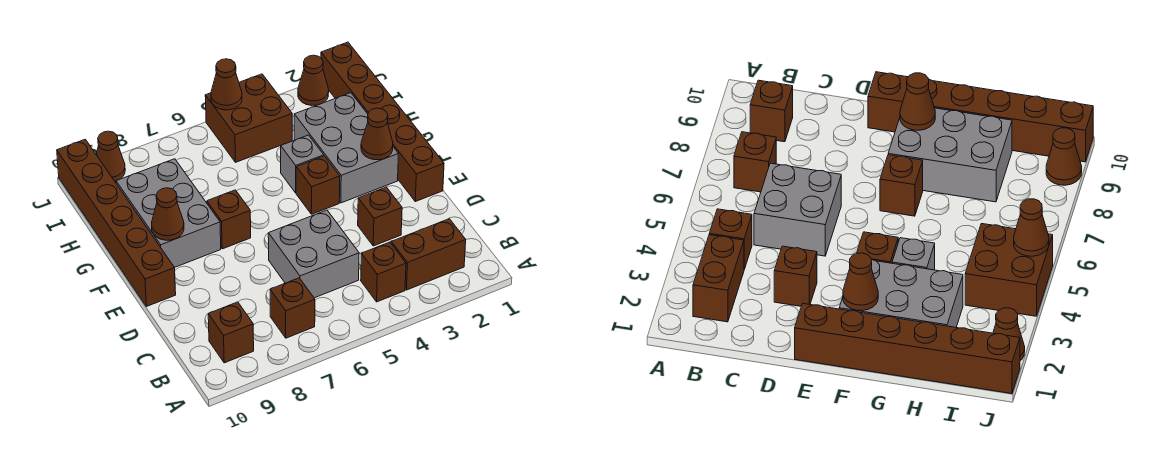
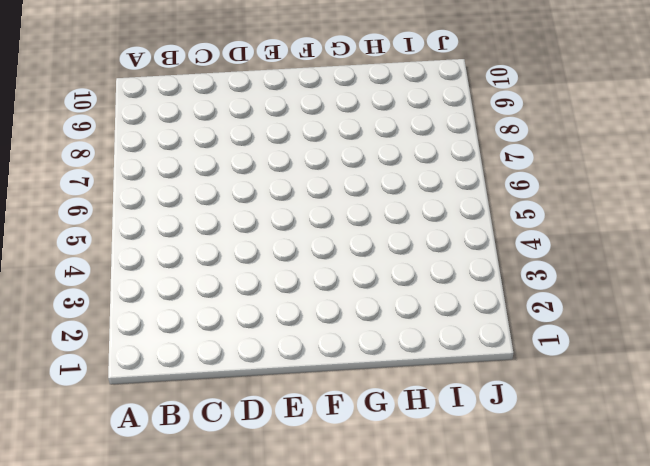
none -> brown brick B2:B3 level 1
none -> brown brick B4 level 1
none -> brown brick B7 level 1

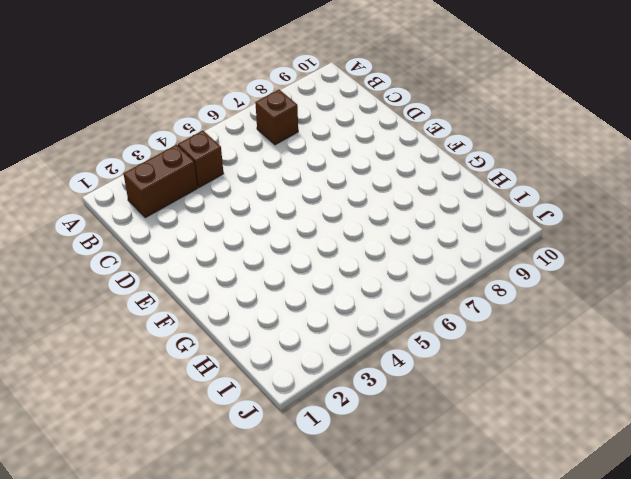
none -> brown brick B9 level 1
none -> grey brick C5:D6 level 1
none -> brown brick D3 level 1

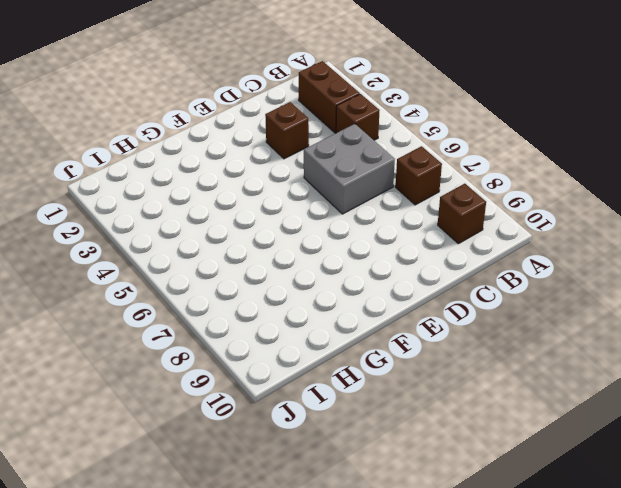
none -> brown brick E1:J1 level 1
none -> brown brick E10:J10 level 1
none -> grey brick F2:H3 level 1

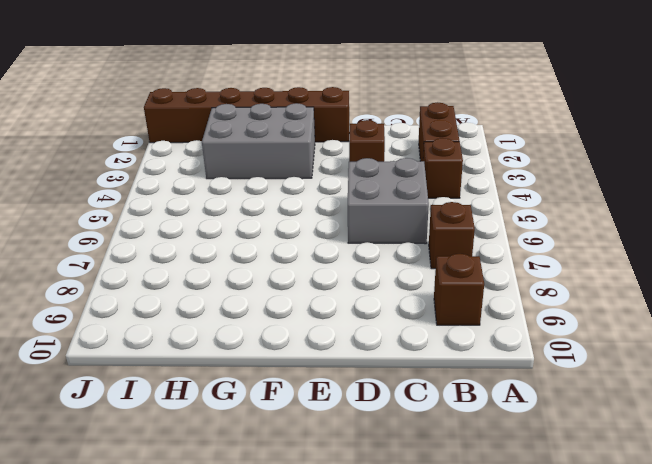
none -> brown brick E10:J10 level 1
none -> brown brick F4 level 1
none -> brown brick F7 level 1

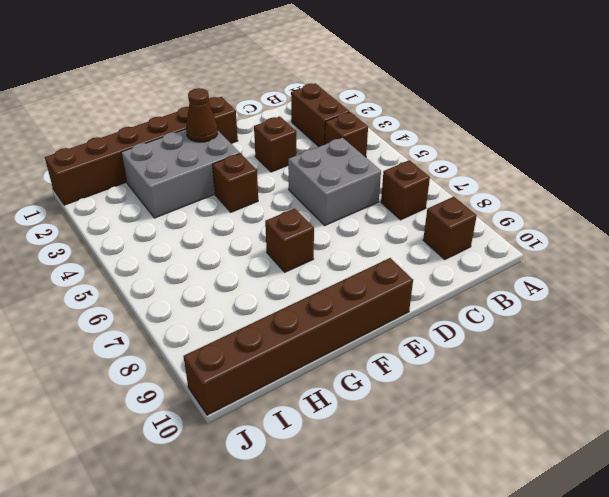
none -> grey brick F8:H9 level 1
none -> grey brick G4 level 1
none -> brown brick I4:J5 level 1

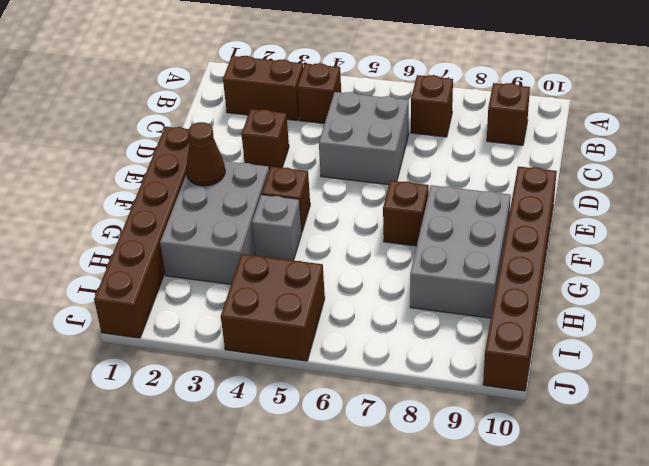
none -> brown cone J2 level 1
none -> brown cone J9 level 1
none -> brown cone F9 level 2

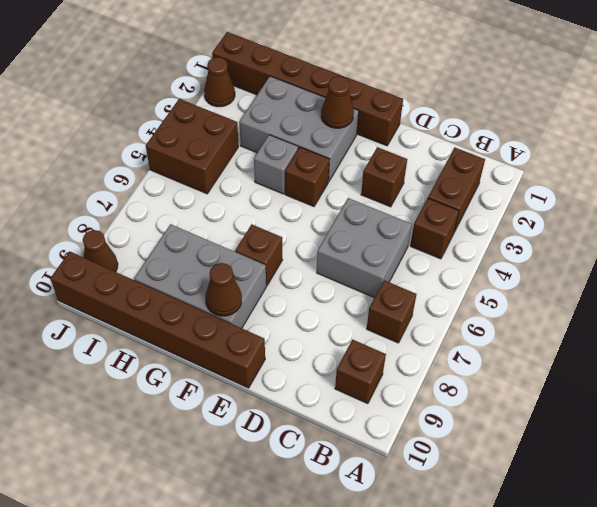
none -> brown cone J5 level 2

